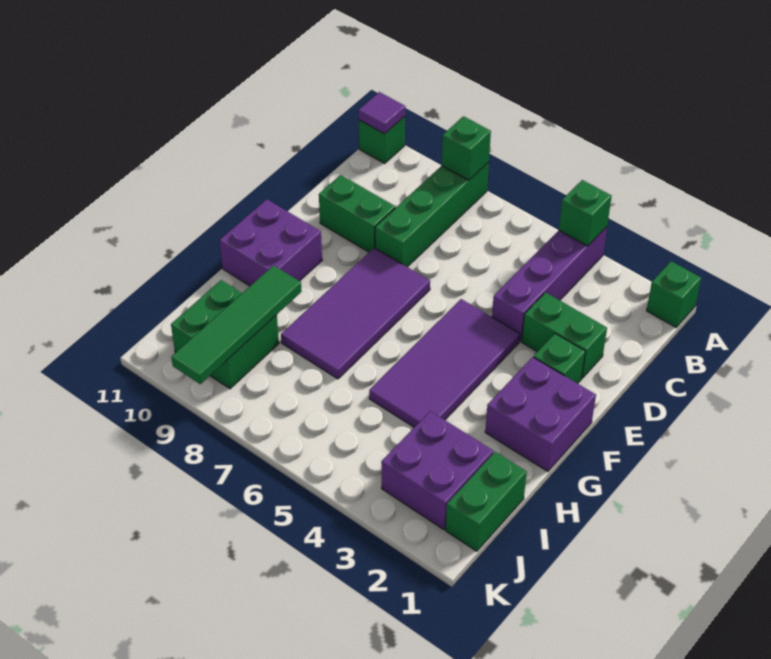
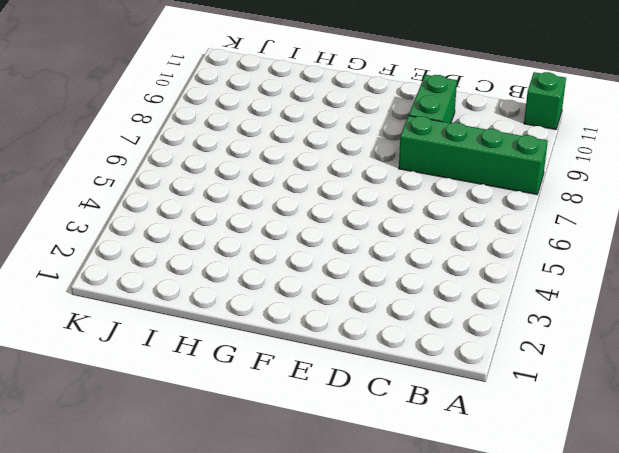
none -> green brick A1 level 1
none -> purple brick A4:D4 level 1
none -> green brick D2:D3 level 1

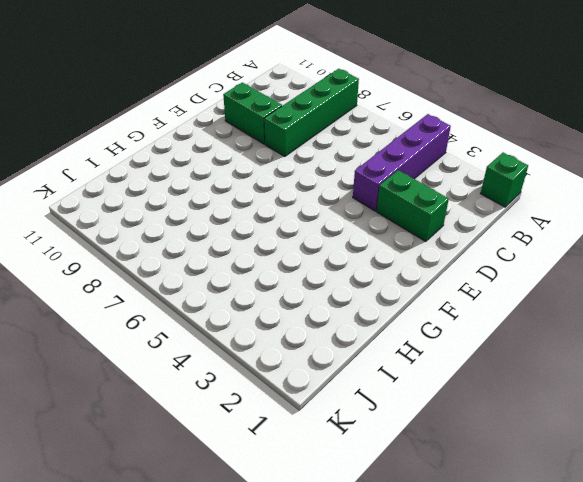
none -> green brick A11 level 1
none -> green brick E2 level 1
none -> purple tile E4:H5 level 1

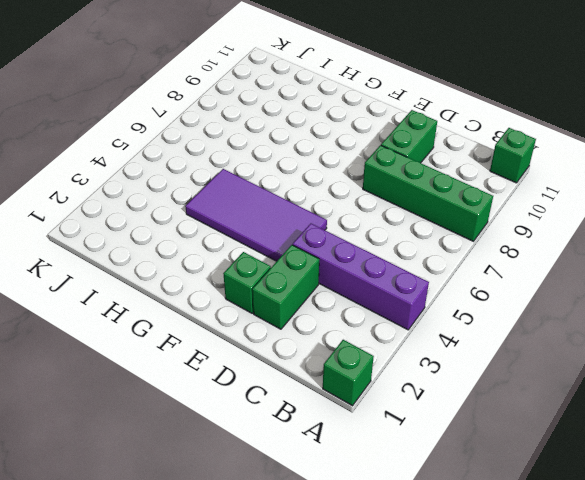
none -> purple tile E7:H8 level 1
none -> purple brick F1:G2 level 1
none -> purple brick F10:G11 level 1

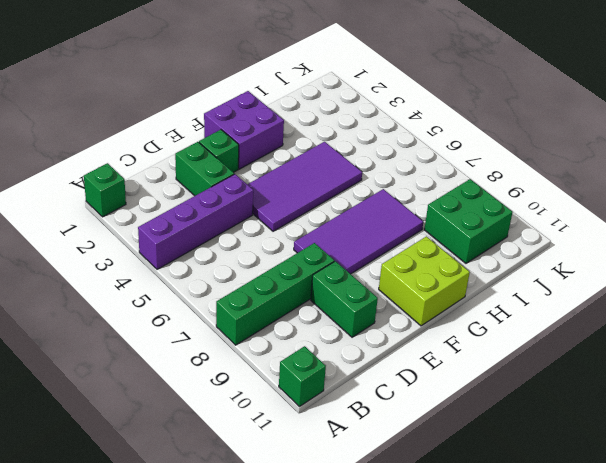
lime brick F10:G11 level 1 -> purple brick F10:G11 level 1
none -> green brick I1:J1 level 1
none -> purple brick I2:J3 level 1
none -> green brick A4 level 2

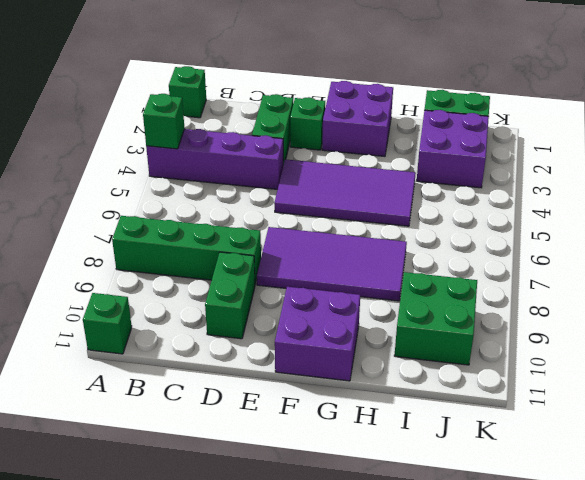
none -> green brick A8 level 2
none -> purple tile A11 level 2
none -> green tile H9:K9 level 2

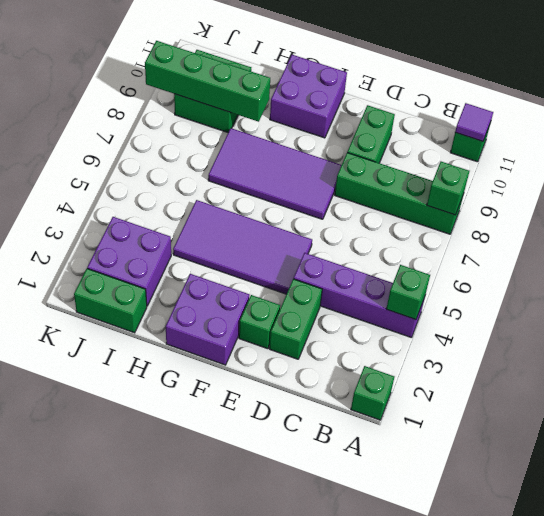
green brick H9:K9 level 2 -> green tile H9:K9 level 2

